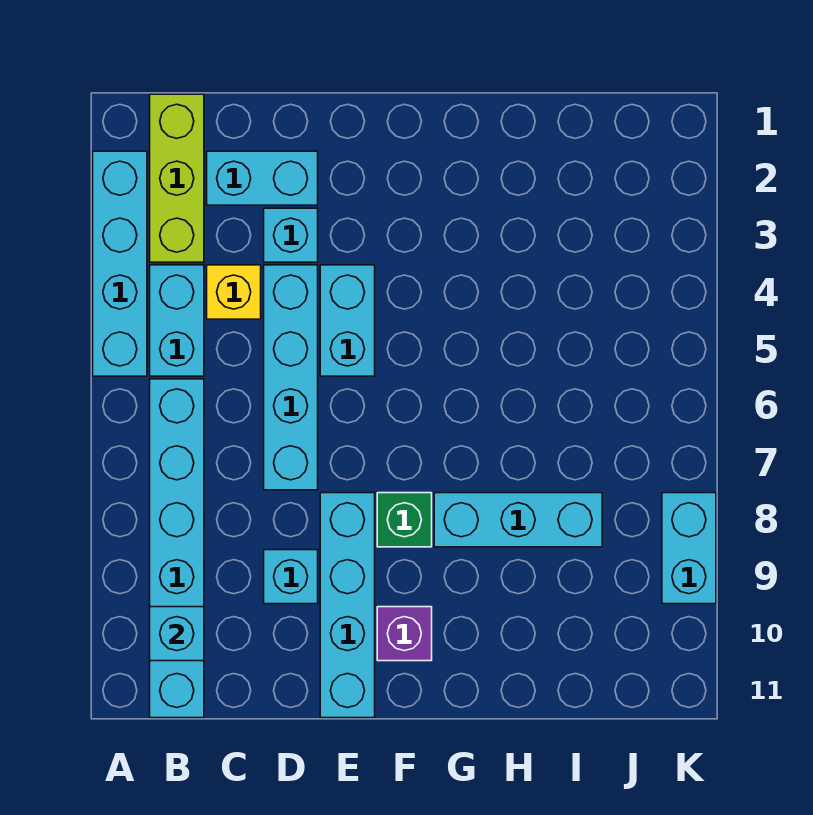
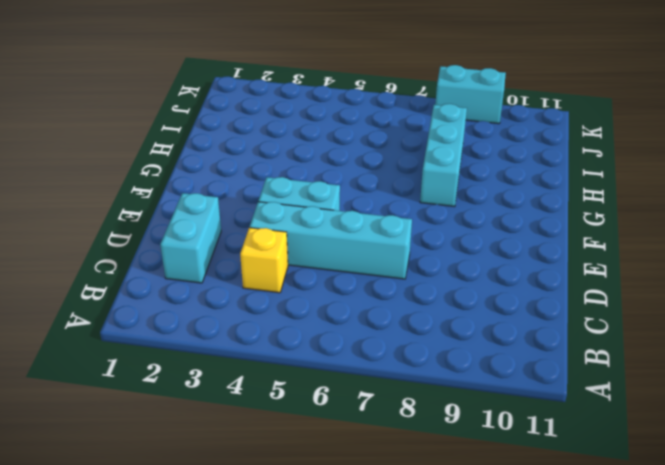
none -> cyan brick A2:A5 level 1
none -> lime brick B1:B3 level 1
none -> cyan brick B4:B5 level 1

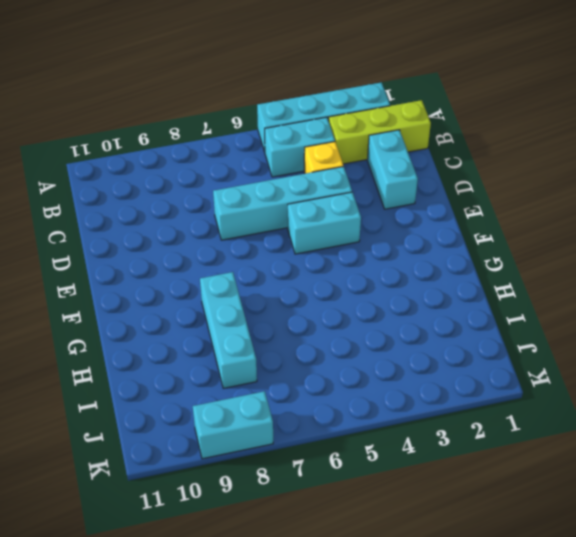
none -> cyan brick B6:B11 level 1
none -> cyan brick D3 level 1
none -> cyan brick D9 level 1

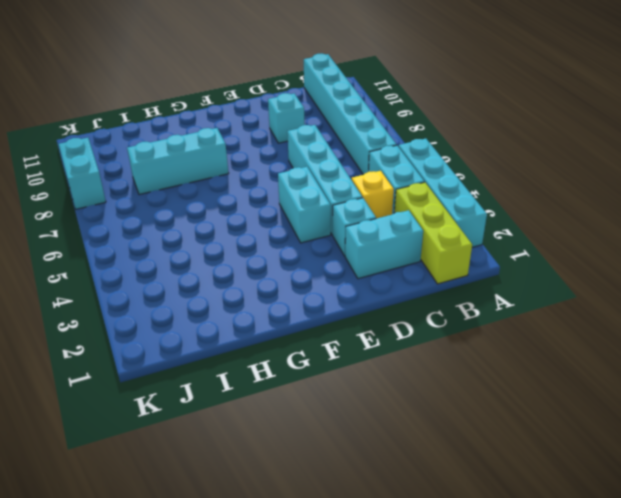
none -> cyan brick E8:E11 level 1
none -> green brick F8 level 1
none -> purple brick F10 level 1

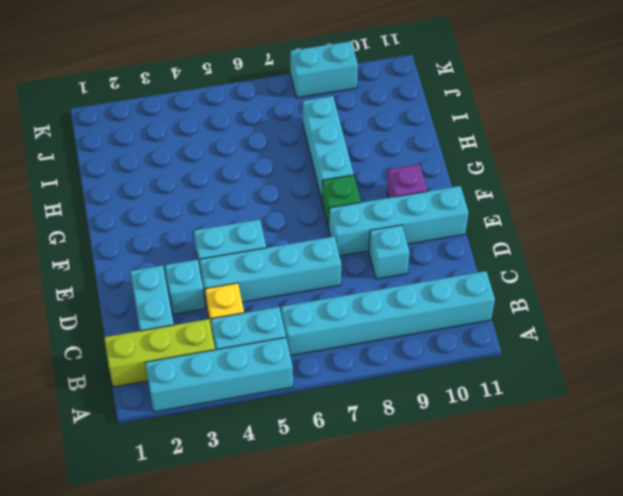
none -> cyan brick B10 level 2

